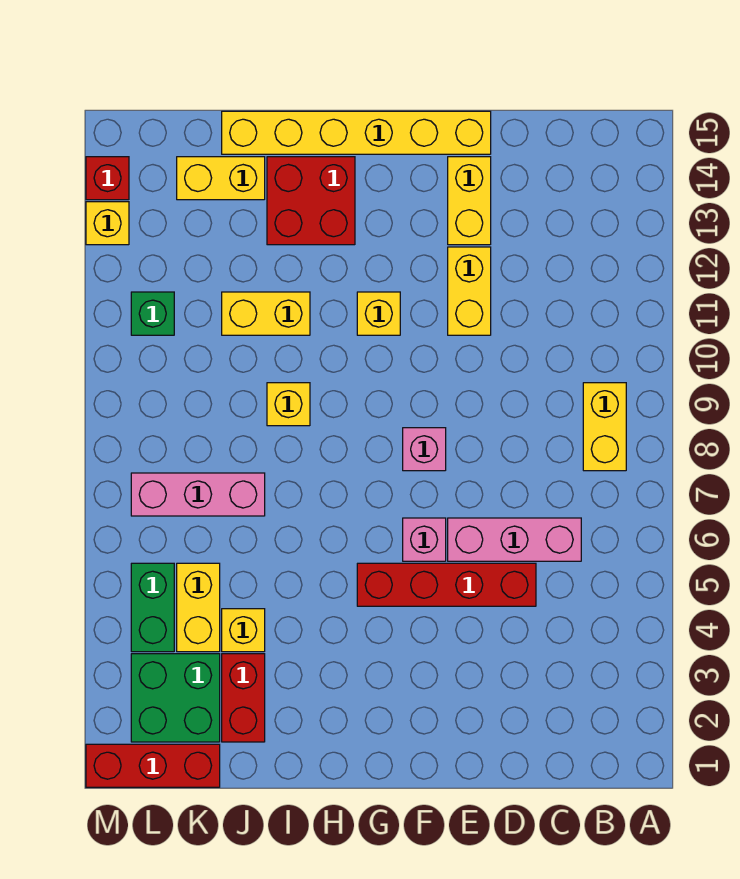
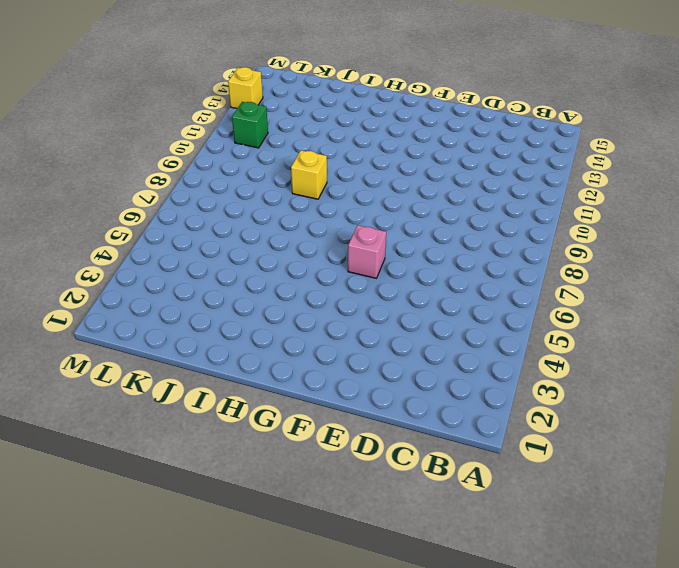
none -> yellow brick B8:B9 level 1
none -> pink brick C6:E6 level 1
none -> red brick D5:G5 level 1

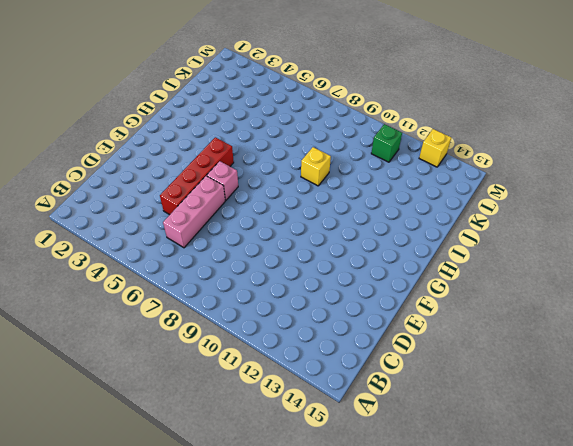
none -> yellow brick B8:B9 level 1
none -> yellow brick E11:E12 level 1
none -> yellow brick E13:E14 level 1

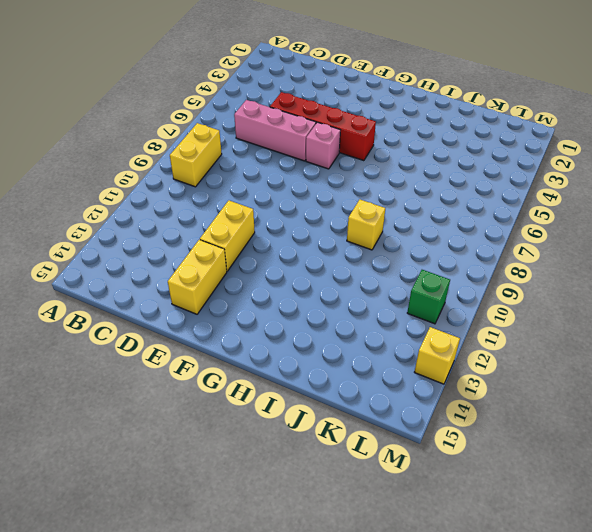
none -> yellow brick E15:J15 level 1
none -> pink brick F8 level 1
none -> yellow brick G11 level 1

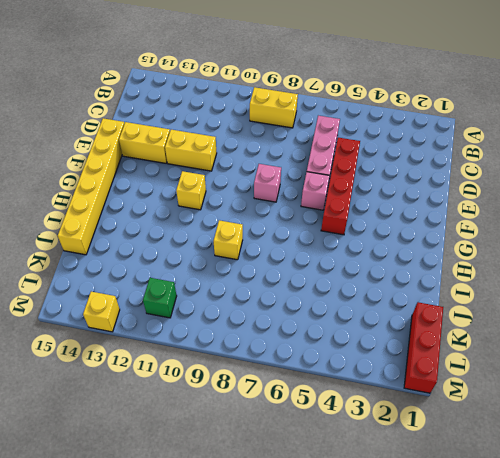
none -> red brick H13:I14 level 1
none -> yellow brick I11:J11 level 1
none -> red brick J2:J3 level 1

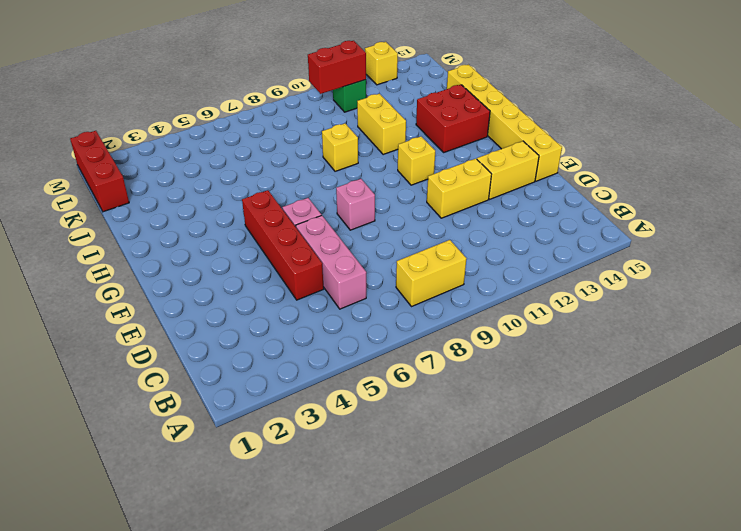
red brick L10:L11 level 2 -> red brick J2:J3 level 1
none -> yellow brick J4 level 1
none -> pink brick J7:L7 level 1
none -> yellow brick J14:K14 level 1

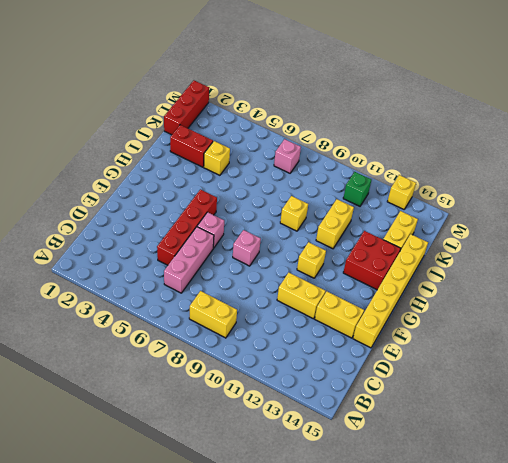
pink brick L7 level 1 -> pink brick J7:L7 level 1
none -> green brick K2:L3 level 1
none -> yellow brick K4:K5 level 1
none -> green brick L4:L5 level 1

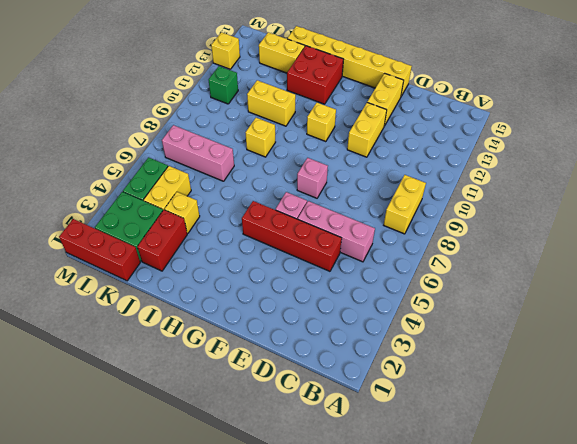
none -> red brick M14 level 1

